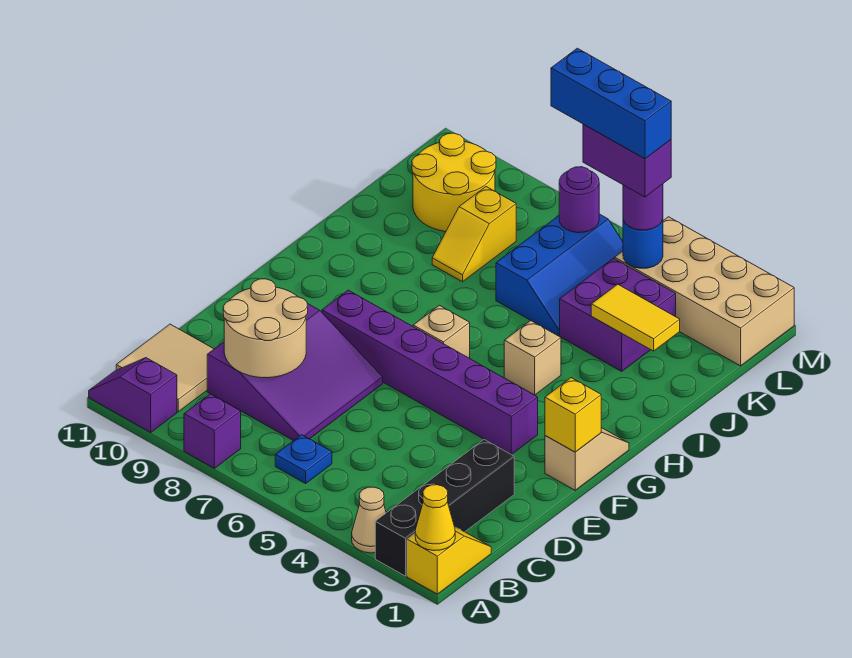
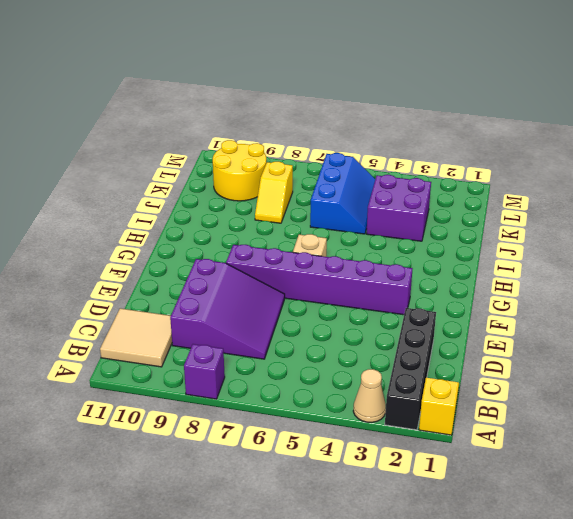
none -> purple slope A10:A11 level 1 top 10
none -> blue plate B6 level 1
none -> tan slope F1:G1 level 1 top F

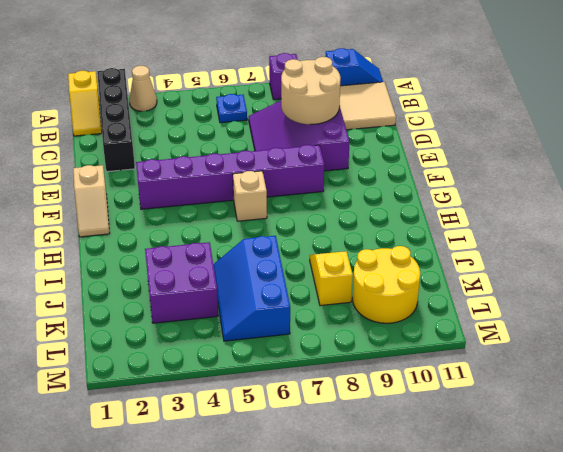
blue slope A10:A11 level 1 top 10 -> purple slope A10:A11 level 1 top 10
none -> tan brick H4 level 1
none -> tan brick L1:M4 level 1
none -> yellow cone A1 level 2

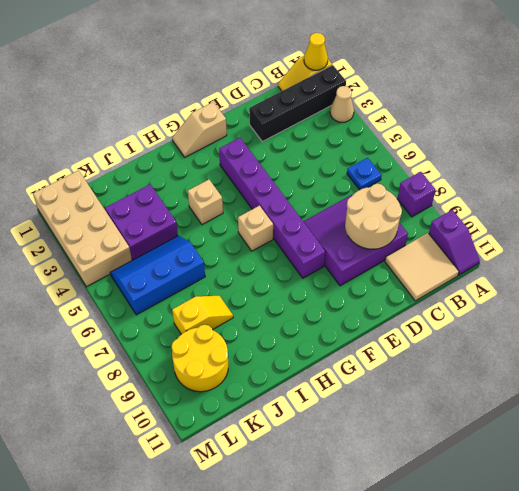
none -> yellow brick F1 level 2
none -> yellow tile J2:J3 level 2
none -> blue round brick L4 level 2

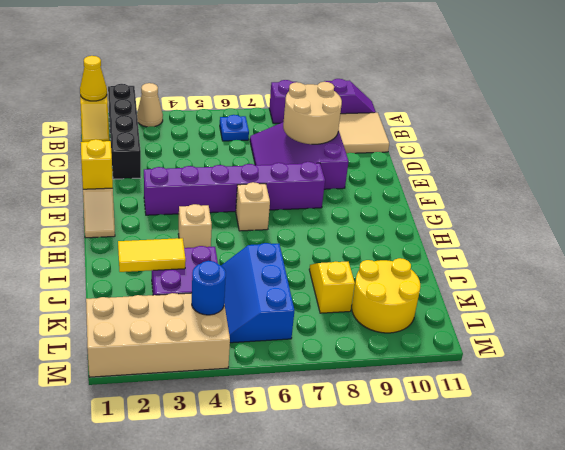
none -> purple round brick L6 level 2
none -> purple round brick L4 level 3
none -> purple brick L4:L5 level 4

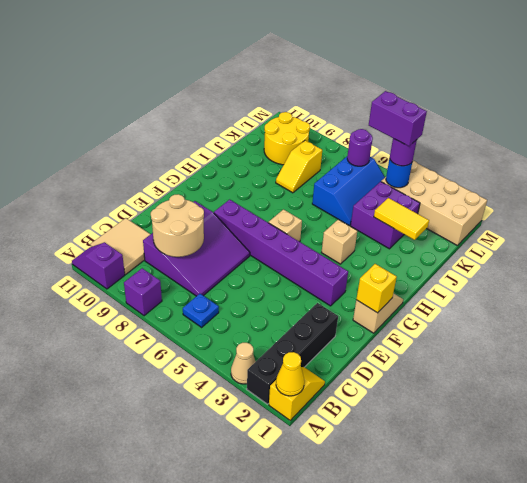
none -> blue brick L4:L6 level 5

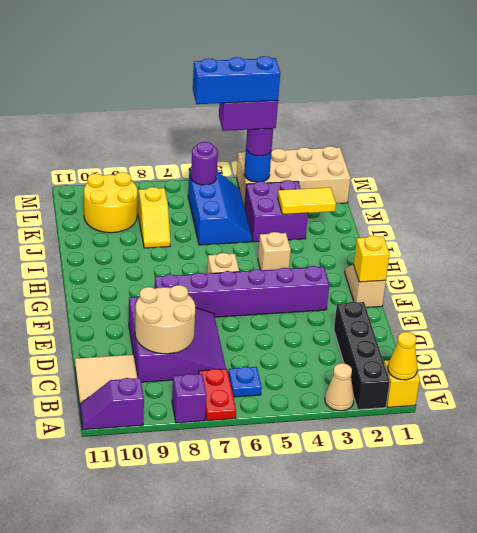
red plate A7:B7 level 1 -> none

